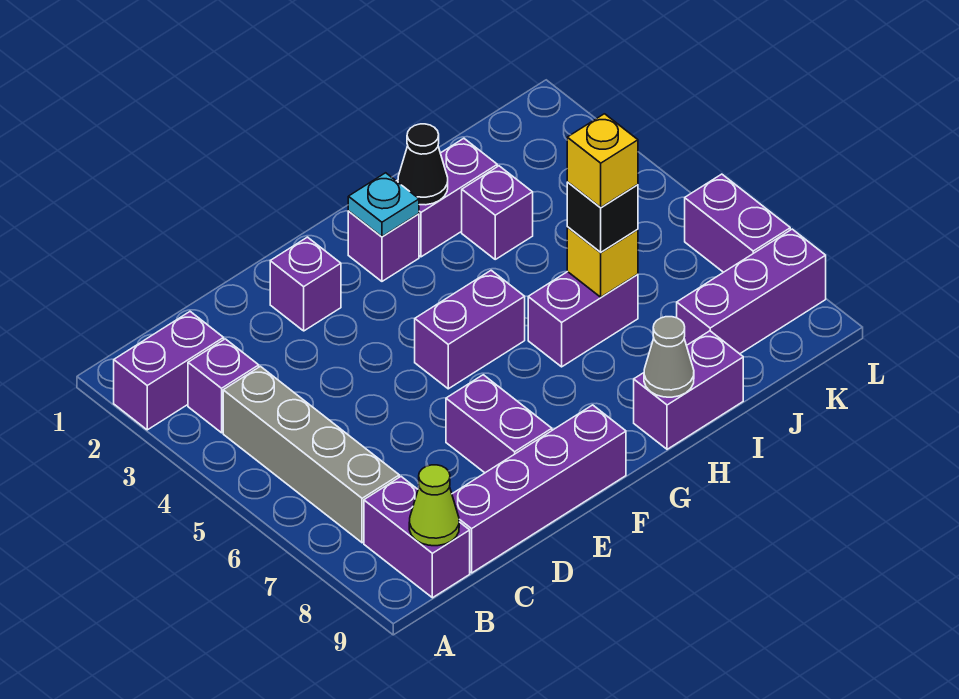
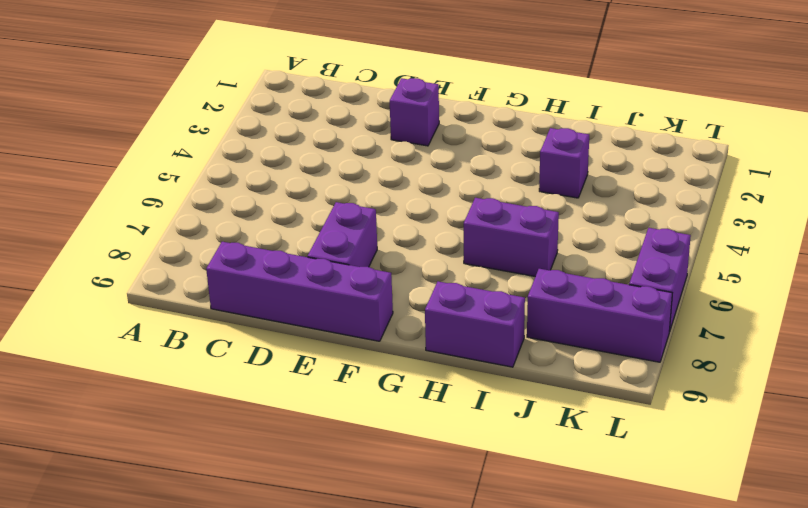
none -> purple brick A2:B2 level 1
none -> purple brick B3 level 1
none -> grey brick B4:B7 level 1

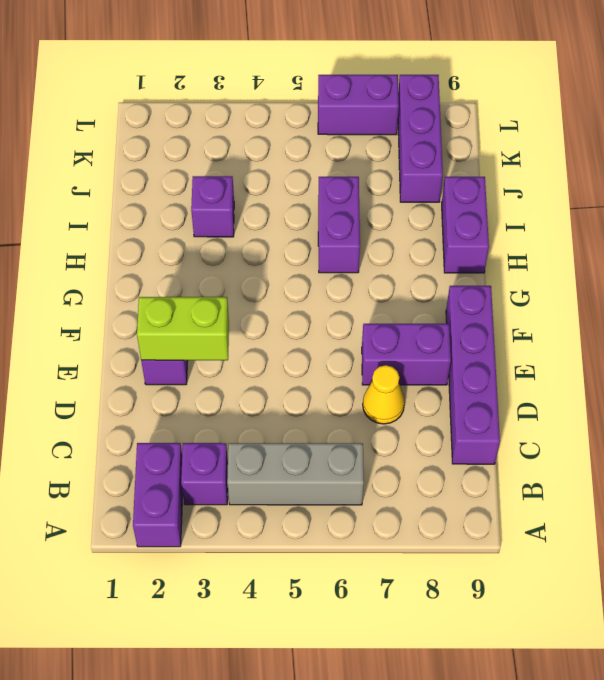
grey brick B4:B6 level 1 -> grey brick B4:B7 level 1
yellow cone D7 level 1 -> none
lime brick E2:E3 level 2 -> none
none -> purple brick B8:B9 level 1
none -> purple brick F5:G5 level 1
none -> purple brick G2 level 1

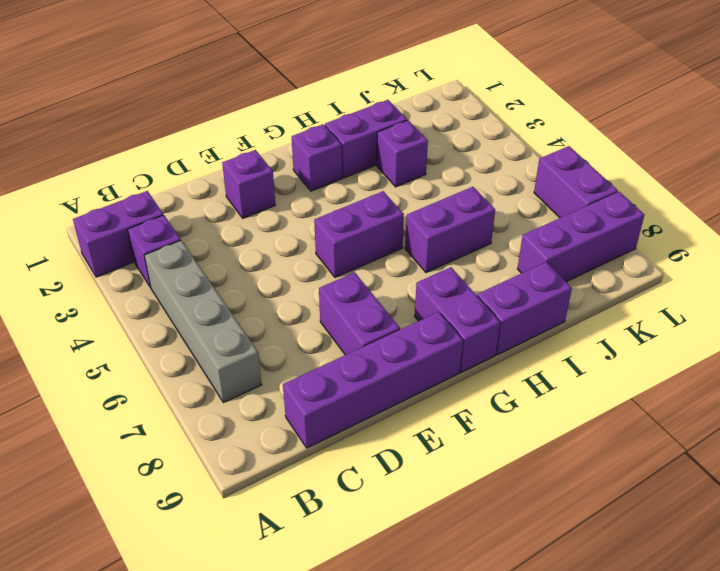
purple brick G8:G9 level 1 -> purple brick B8:B9 level 1
none -> lime cone B9 level 2
none -> cyan plate G2 level 2
none -> black cone H2 level 2

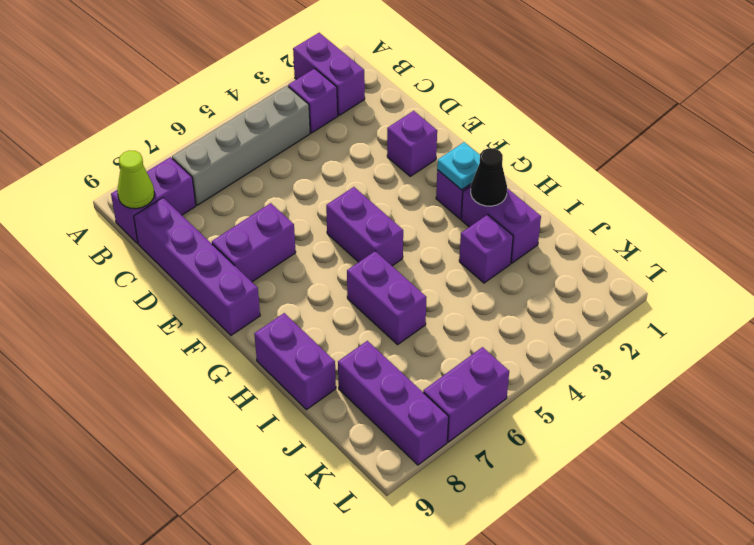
none -> grey cone H9 level 2
none -> yellow brick I6 level 2
none -> black brick I6 level 3

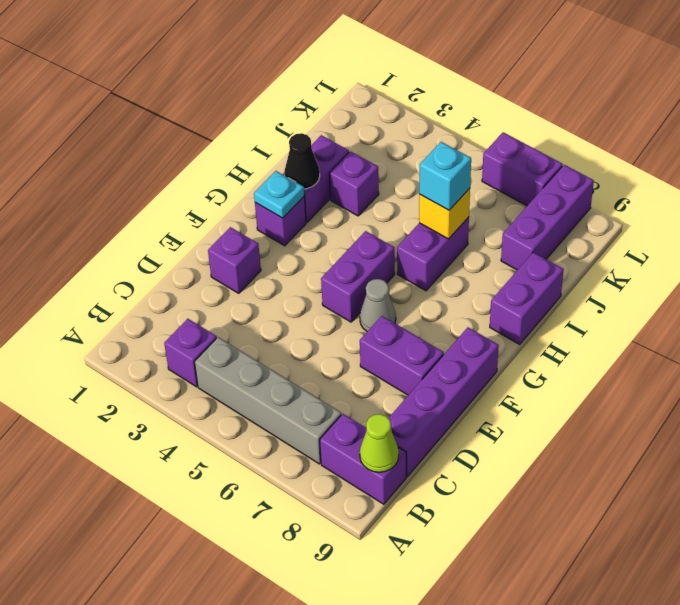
grey cone F6 level 1 -> grey cone H9 level 2
cyan brick I6 level 3 -> black brick I6 level 3
none -> purple brick A2:B2 level 1
none -> yellow brick I6 level 4

